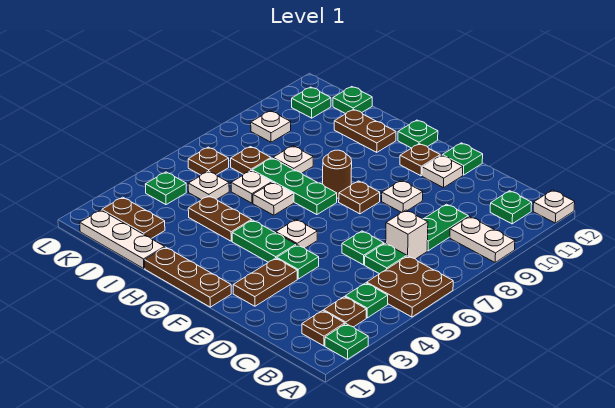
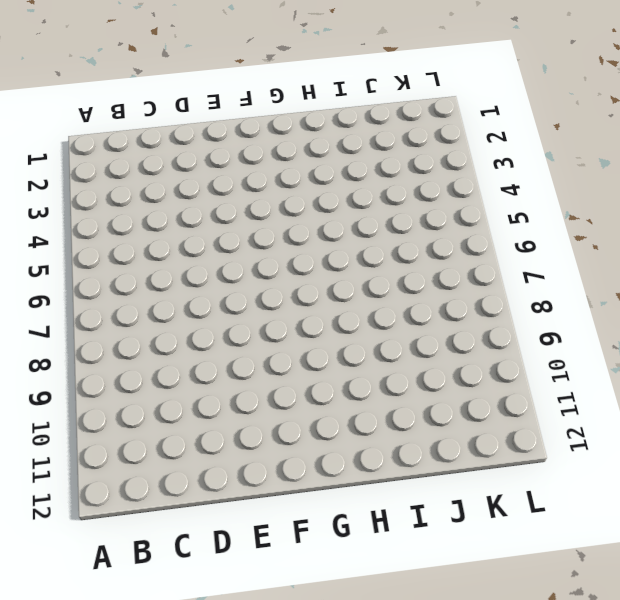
none -> green plate A2 level 1
none -> brown plate A5:B6 level 1
none -> white plate A9:B9 level 1
none -> white plate A12 level 1

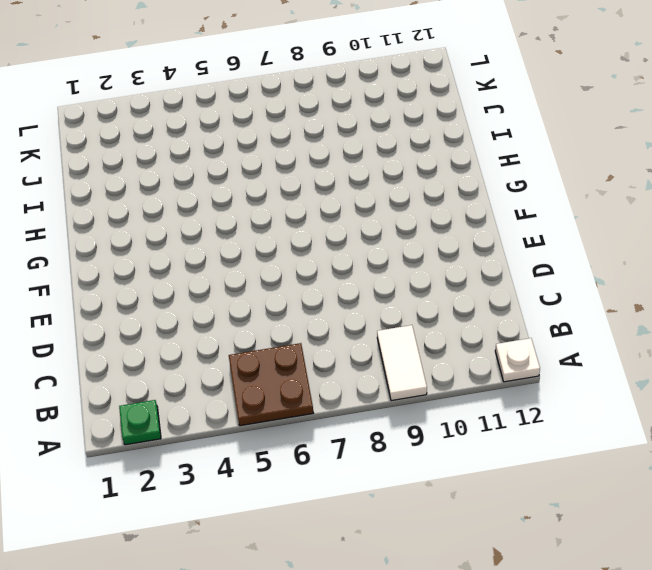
white tile A9:B9 level 1 -> white plate A9:B9 level 1
none -> brown plate B2 level 1
none -> brown plate B3 level 1
none -> green plate B4 level 1
none -> green plate B11 level 1

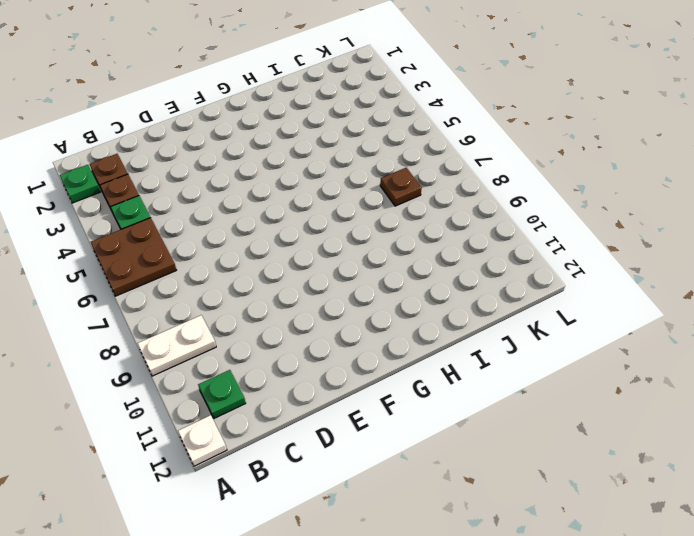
none -> green plate C6 level 1
none -> white brick C7 level 1
none -> green plate C8:C9 level 1
none -> green plate D6 level 1

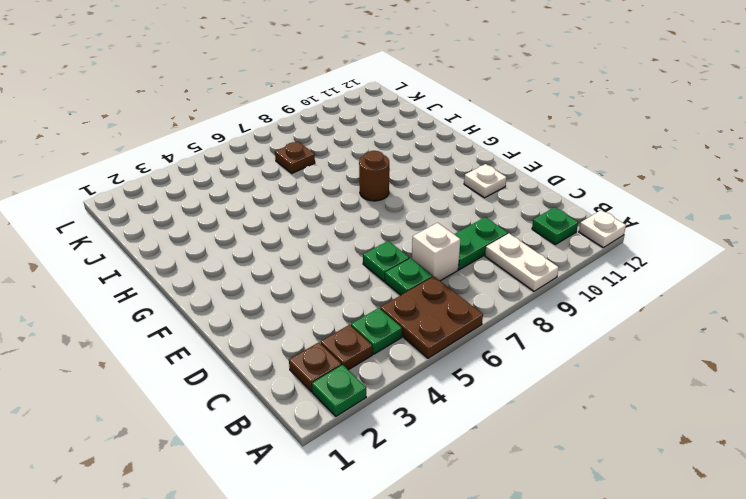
none -> brown plate E2:E3 level 1
none -> green plate E4 level 1
none -> white plate E9 level 1
none -> green plate E12 level 1

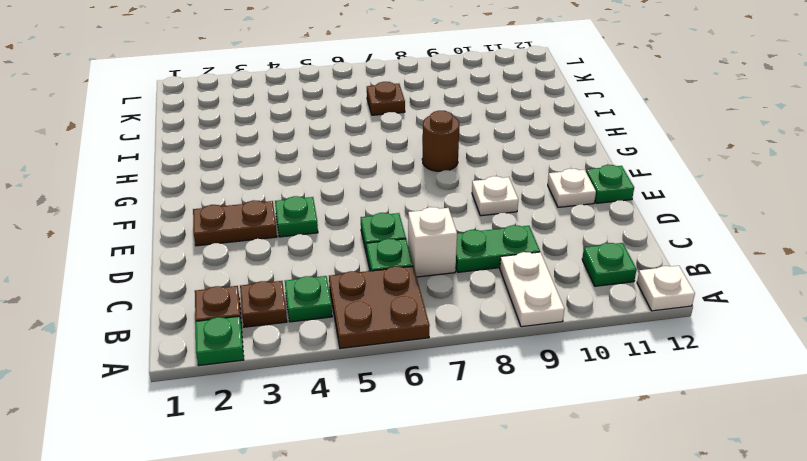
none -> brown plate F1:H1 level 1
none -> green plate F4:G4 level 1
none -> white plate F5 level 1
none -> brown plate F8 level 1

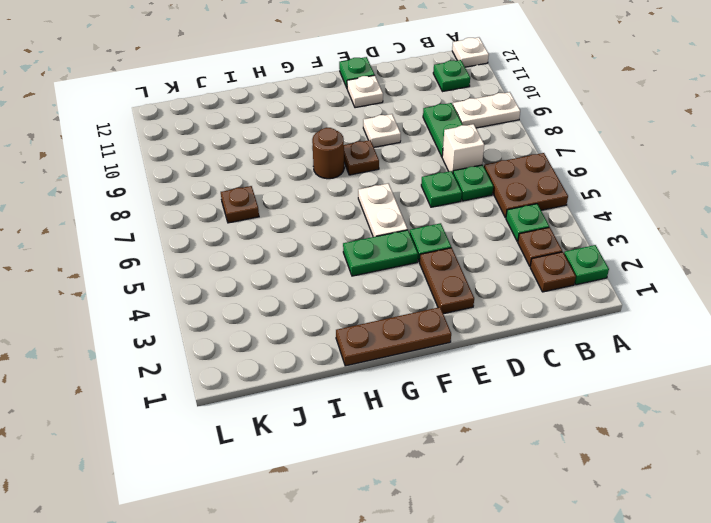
white plate F5:F6 level 1 -> white plate F5 level 1
none -> brown plate F11 level 1
none -> green plate G7:I7 level 1
none -> green plate G12 level 1
none -> brown plate H4:I4 level 1

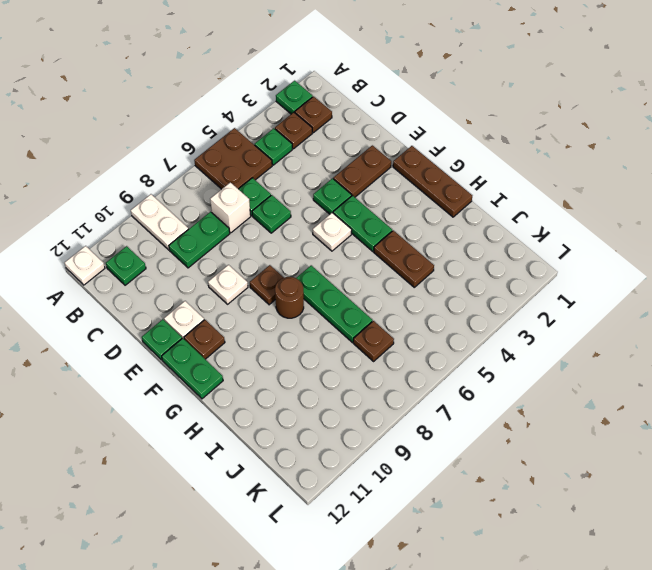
green plate F12:G12 level 1 -> green plate G12 level 1
none -> white plate H6 level 1
none -> brown plate H11:I11 level 1
none -> white plate I1:K1 level 1
none -> white plate I6 level 1

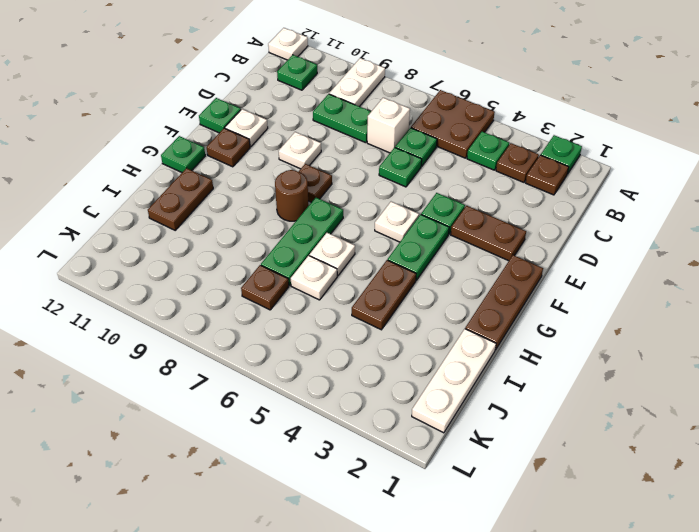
none -> white plate I8 level 1
none -> brown plate J2:K2 level 1
none -> white plate J5 level 1
none -> green plate J12 level 1

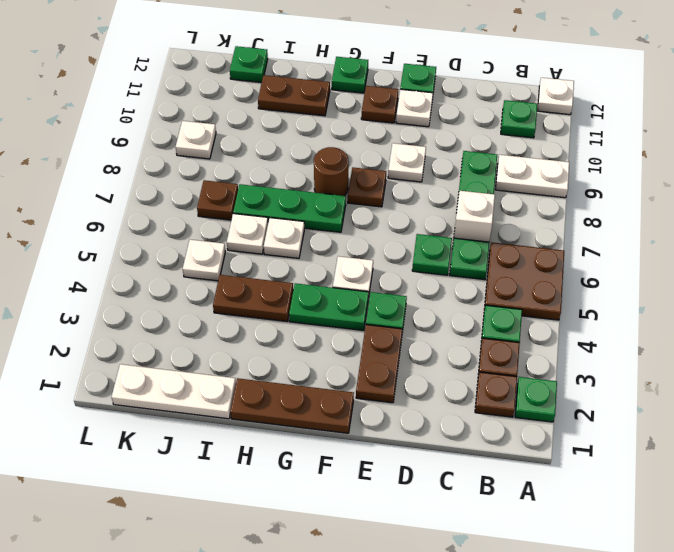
none -> white plate I8 level 1
none -> brown plate J2:K2 level 1
none -> green plate K4 level 1
none -> brown plate K6 level 1

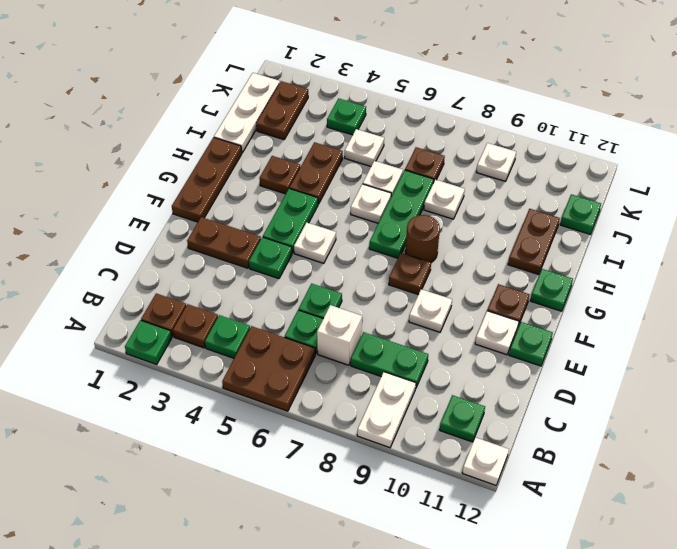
brown plate H3 level 1 -> brown plate K6 level 1
none -> green plate K11 level 1

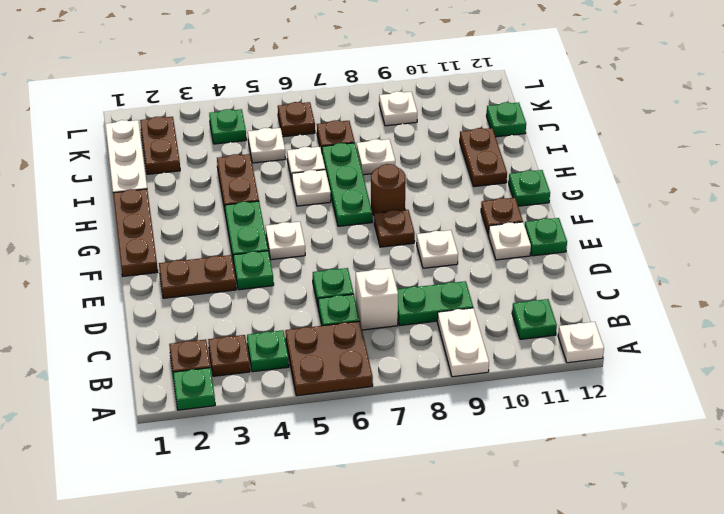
none -> green plate K11 level 1

